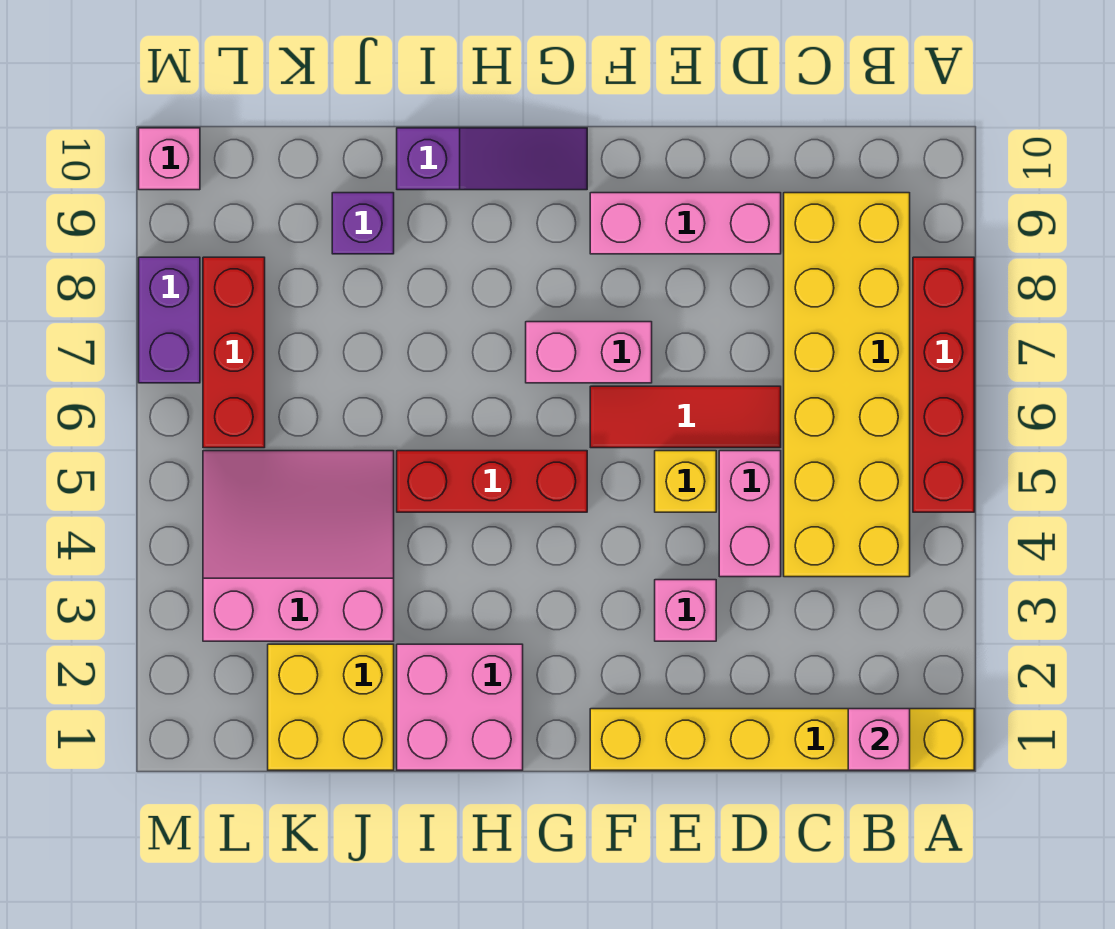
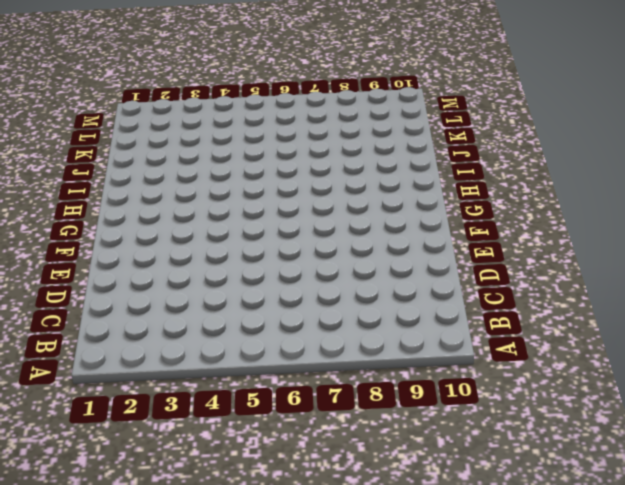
none -> yellow brick A1:F1 level 1
none -> red brick A5:A8 level 1
none -> yellow brick B4:C9 level 1

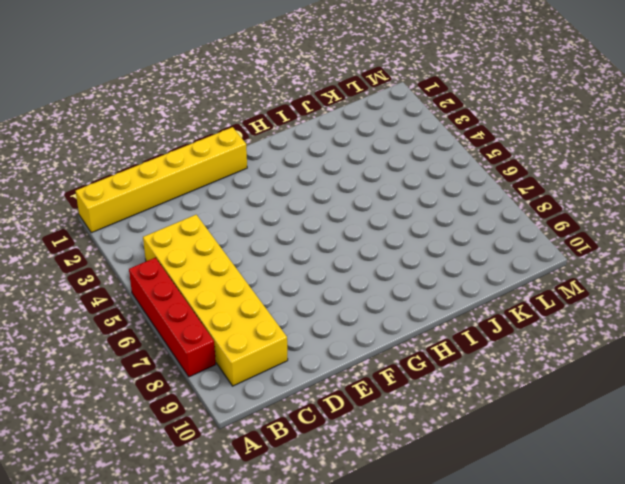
none -> pink brick D4:D5 level 1
none -> red tile D6:F6 level 1
none -> pink brick D9:F9 level 1

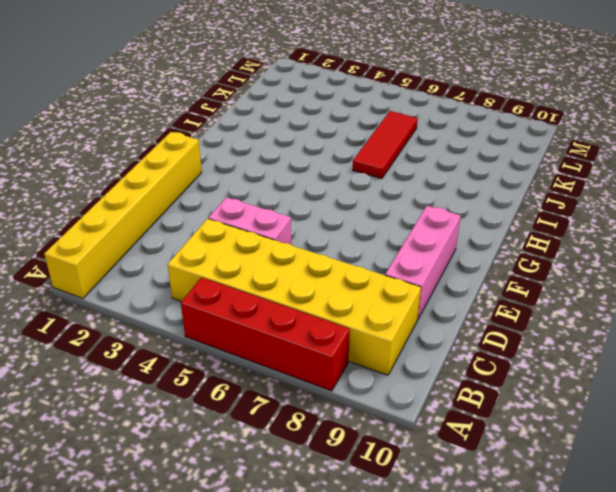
red tile I6:K6 level 1 -> red tile D6:F6 level 1
none -> pink brick E3 level 1
none -> yellow brick E5 level 1
none -> pink brick F7:G7 level 1

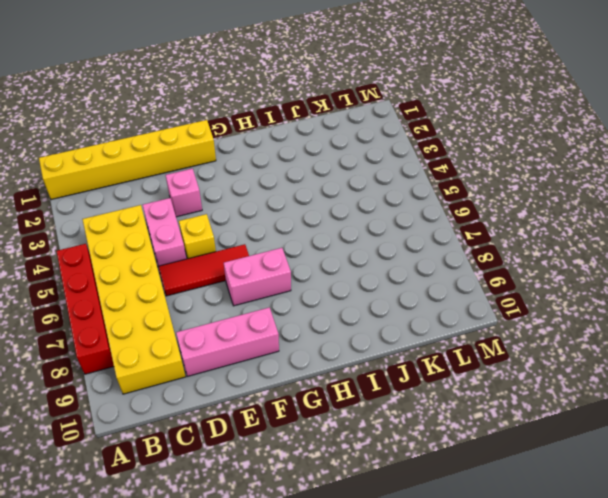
none -> red brick G5:I5 level 1
none -> purple slope G10:I10 level 1 top I
none -> pink brick H1:I2 level 1

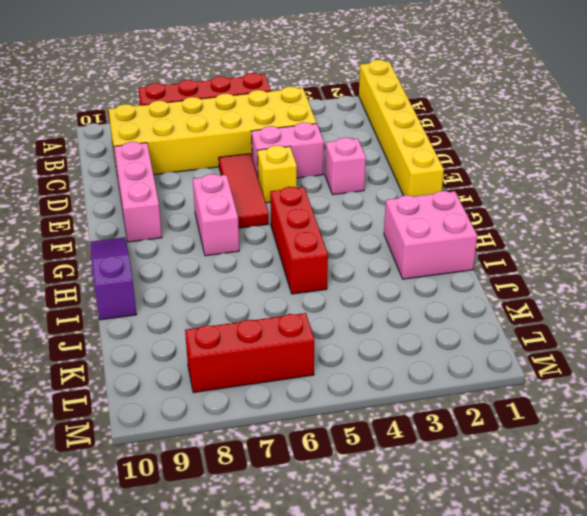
none -> yellow brick J1:K2 level 1
none -> pink slope J3:L5 level 1 top 3
none -> purple brick J9 level 1

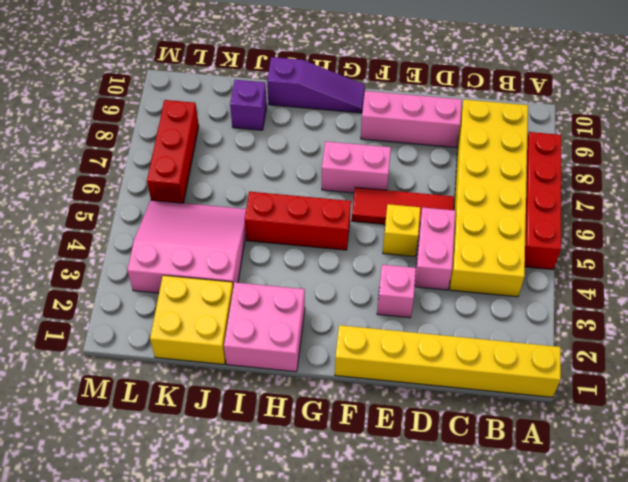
none -> purple brick M7:M8 level 1
none -> pink brick M10 level 1
none -> pink brick B1 level 2

